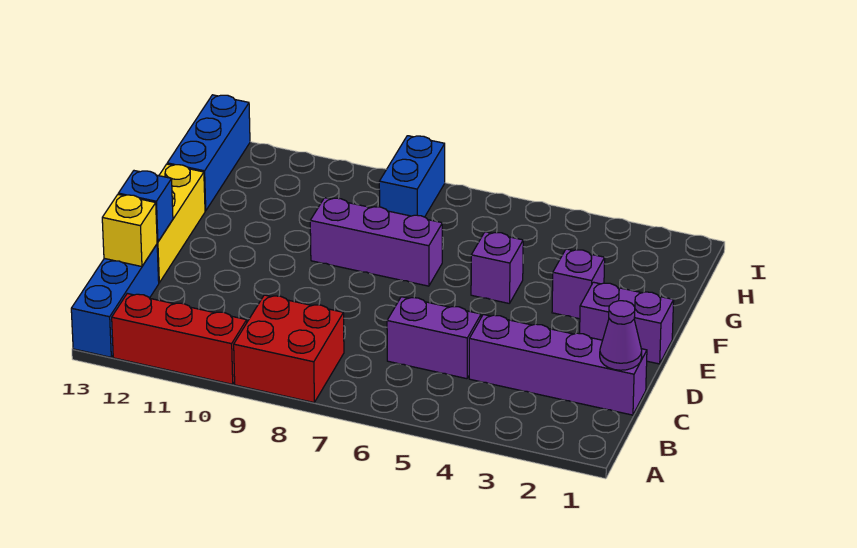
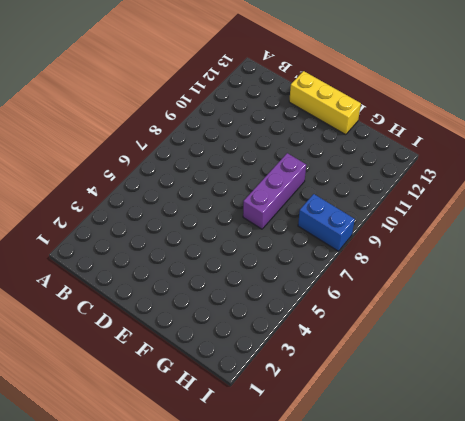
none -> red brick A8:B9 level 1
none -> red brick A10:A12 level 1
none -> blue brick A13:C13 level 1

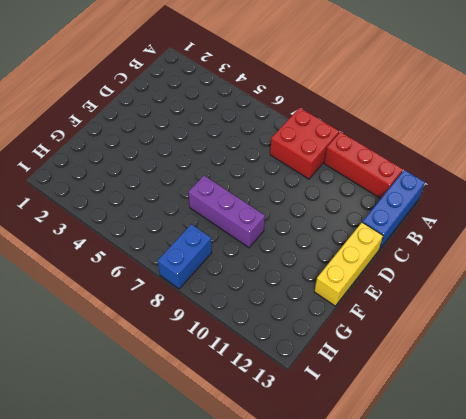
none -> purple brick C1:C4 level 1
none -> purple brick C5:C6 level 1
none -> purple brick E1:E2 level 1

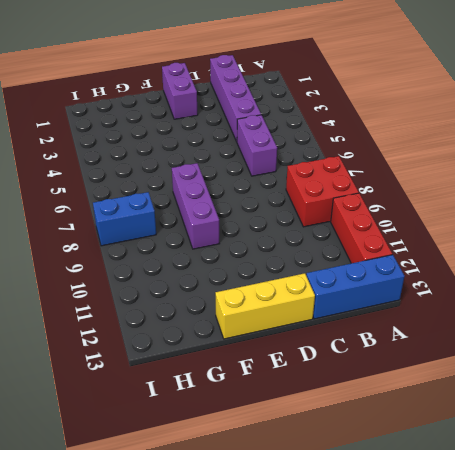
none -> purple brick F3 level 1
none -> purple brick F5 level 1
none -> blue brick G13:I13 level 1

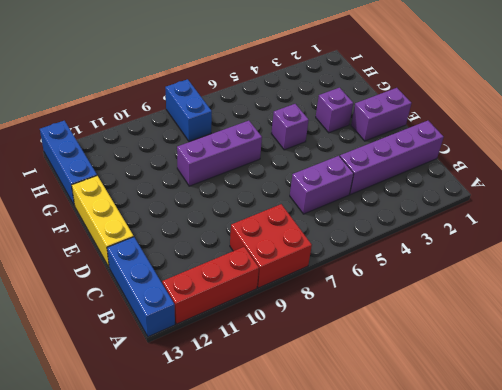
none -> purple cone C1 level 2
none -> yellow brick C13 level 2
none -> blue brick D13 level 2

